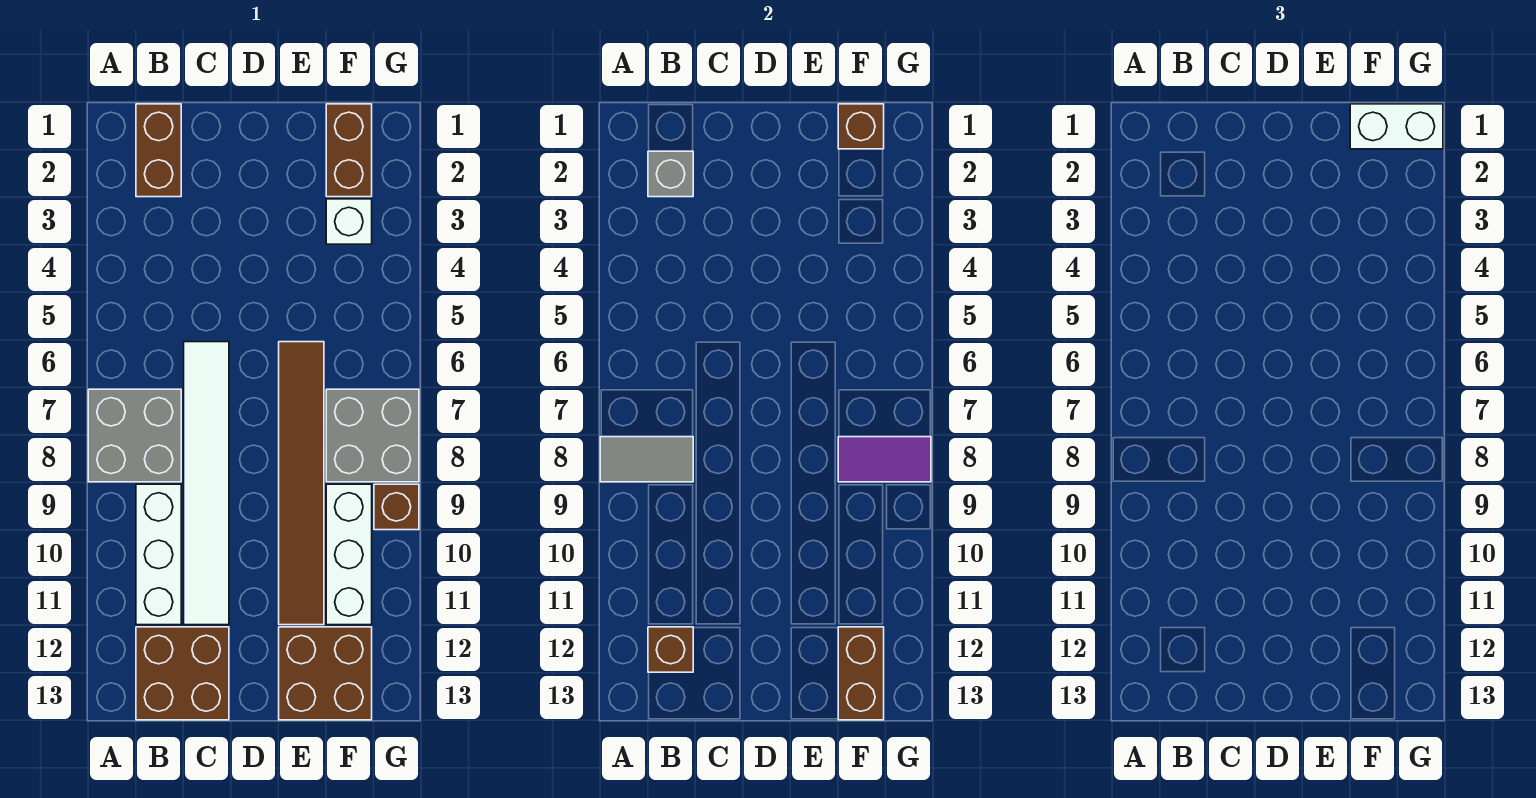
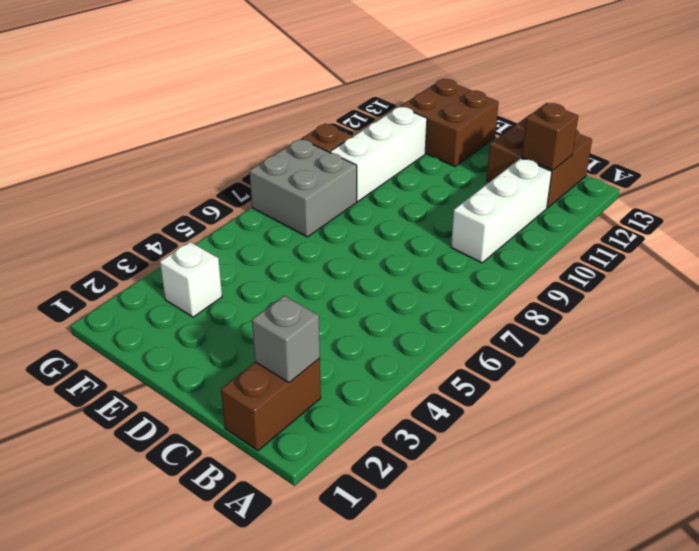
none -> grey brick A7:B8 level 1
none -> white tile C6:C11 level 1
none -> brown tile E6:E11 level 1

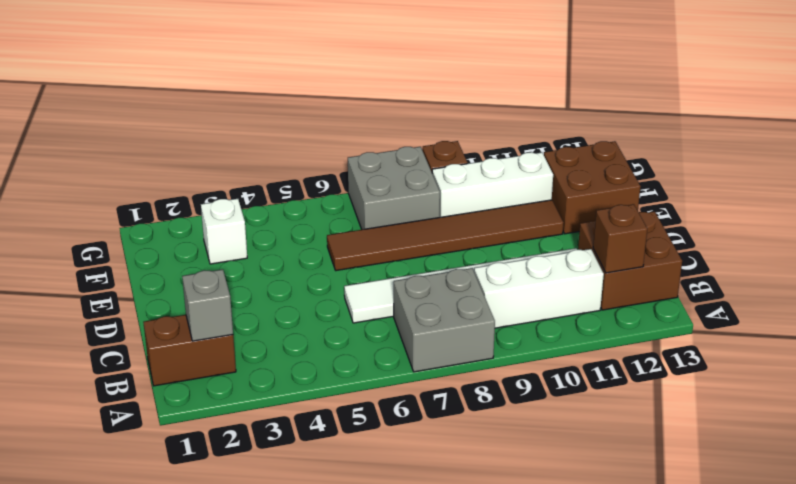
none -> brown brick F1:F2 level 1
none -> grey tile A8:B8 level 2
none -> brown brick F1 level 2

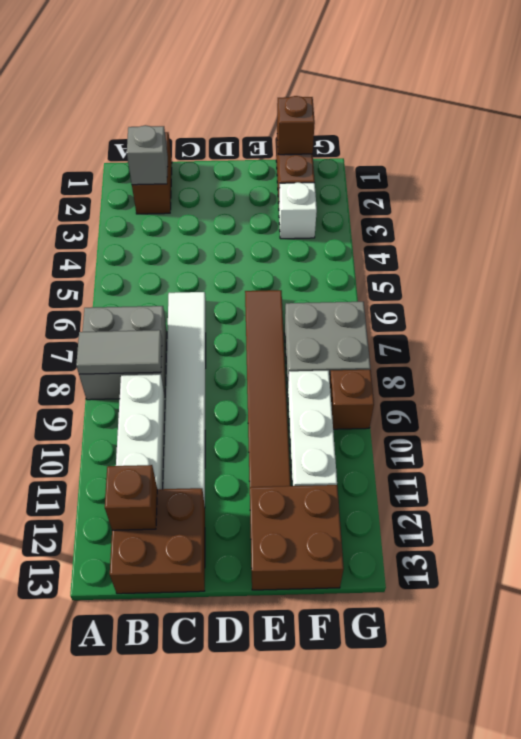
none -> purple tile F8:G8 level 2
none -> brown brick F12:F13 level 2
none -> white brick F1:G1 level 3

